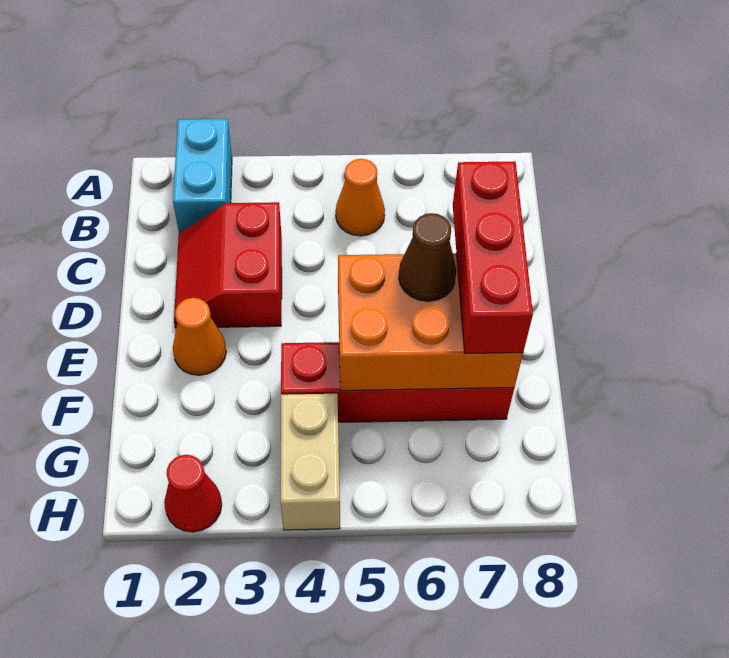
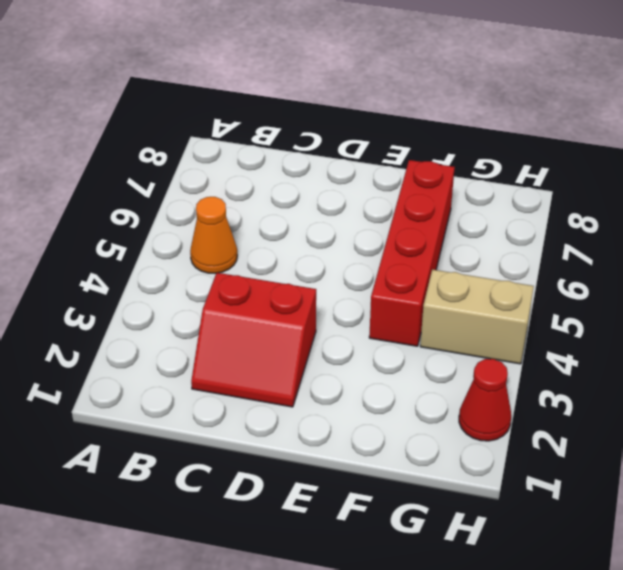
none -> cyan brick A2:B2 level 1
none -> orange cone E2 level 1

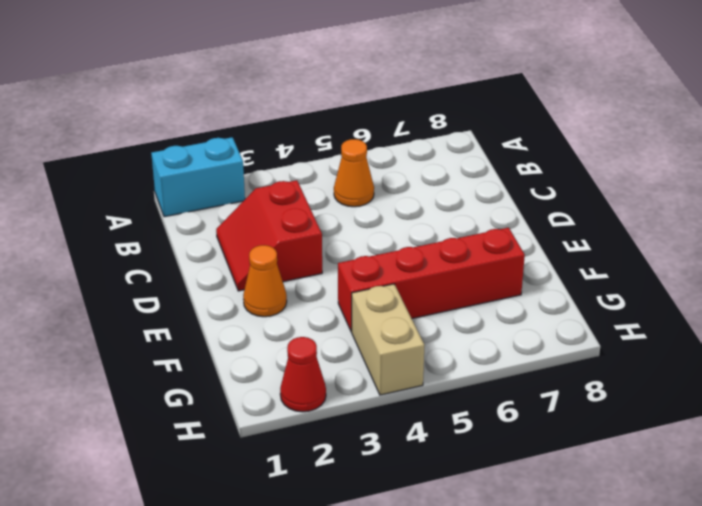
cyan brick A1:A2 level 1 -> cyan brick A2:B2 level 1
none -> orange brick E5:F7 level 2
none -> red brick D7:F7 level 3

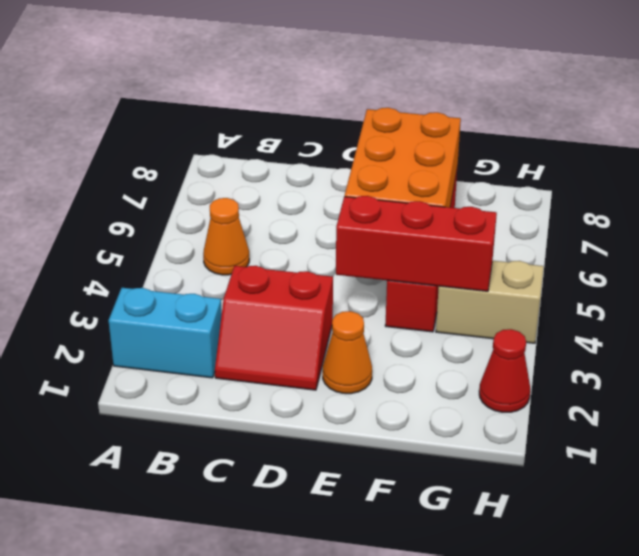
red brick E4:G4 level 2 -> red brick D7:F7 level 3
none -> brown cone E6 level 3

